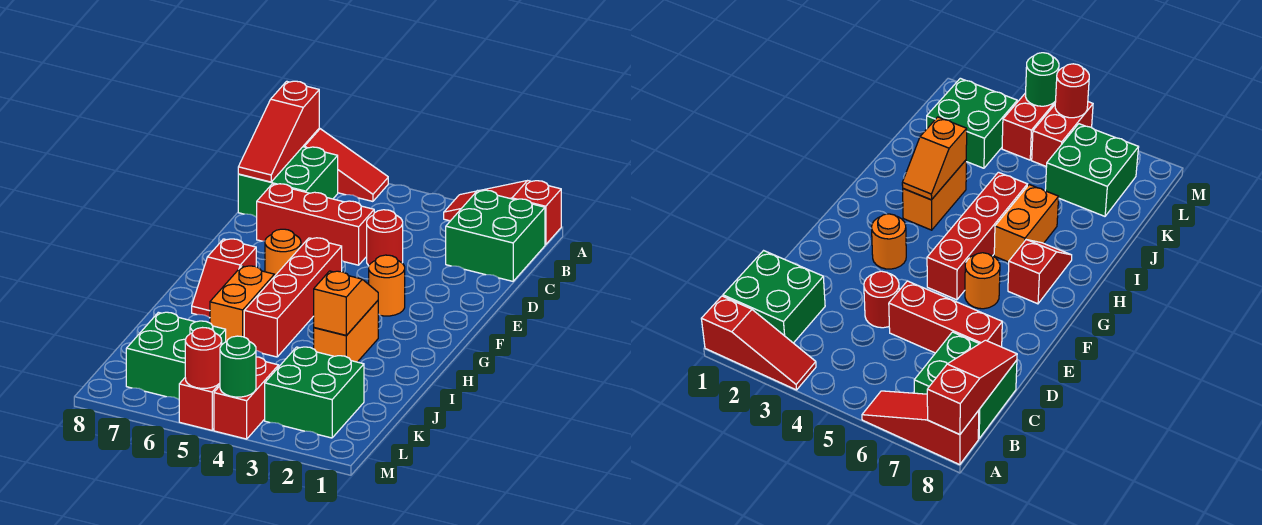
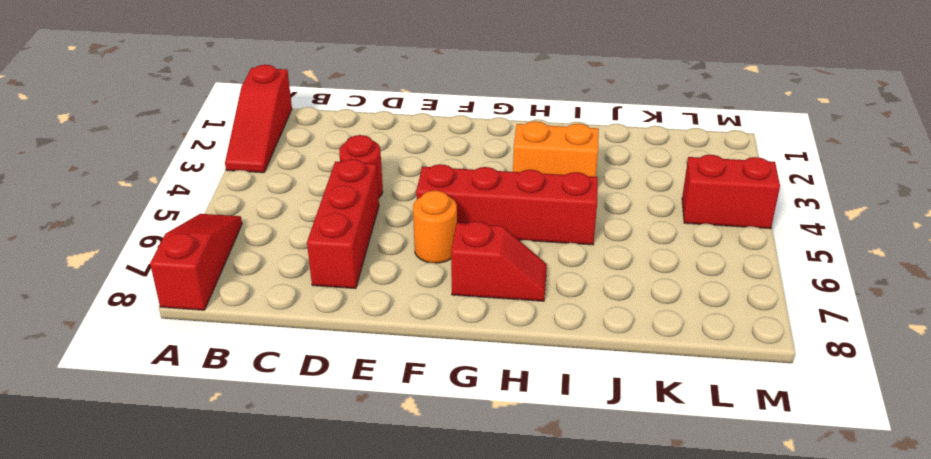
none -> green brick B1:C2 level 1
none -> green brick B7:C8 level 1
none -> orange round brick F3 level 1

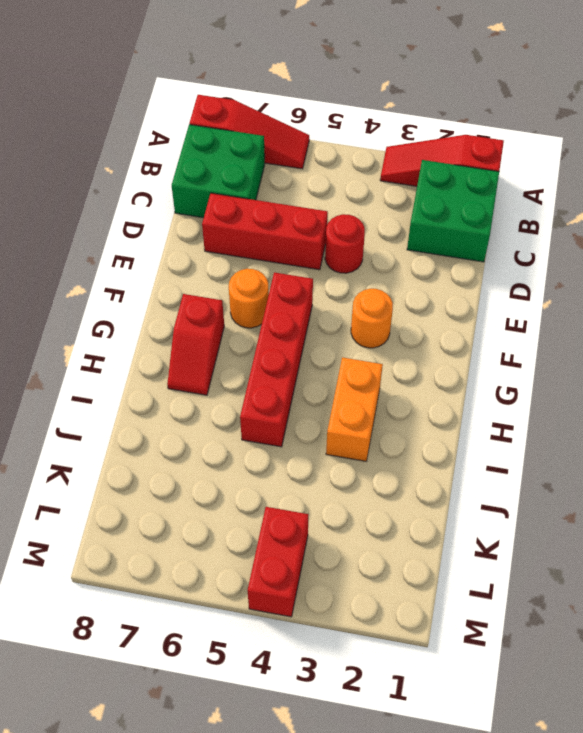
none -> orange brick H6:I6 level 1
none -> green brick K2:L3 level 1
none -> green brick K6:L7 level 1

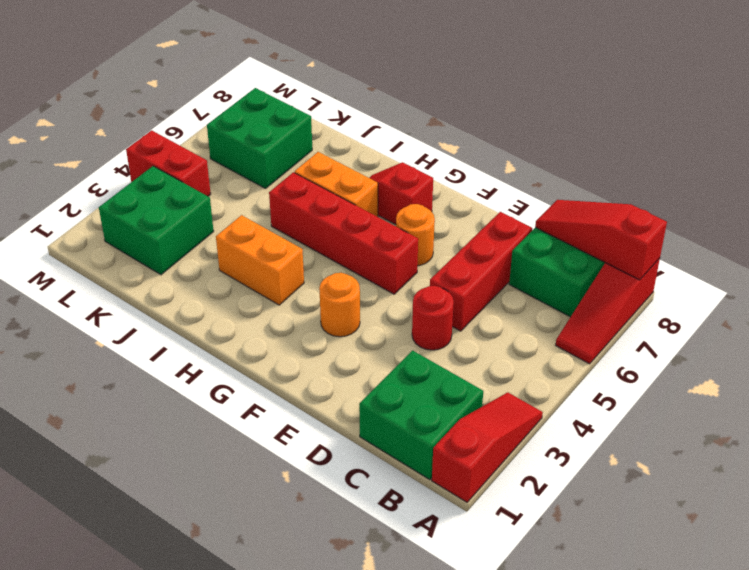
none -> red brick L5:M5 level 1
none -> orange slope H3:I3 level 2 top I
none -> green round brick M4 level 2

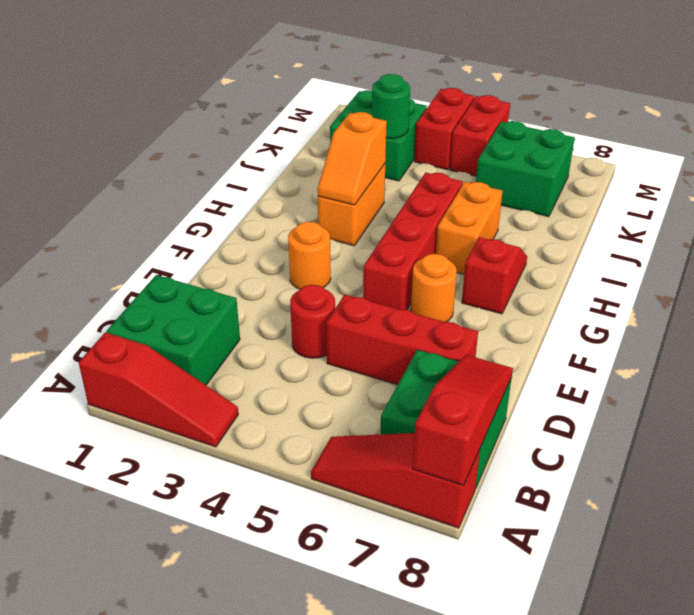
green round brick K3 level 2 -> green round brick M4 level 2
none -> red round brick M5 level 2

